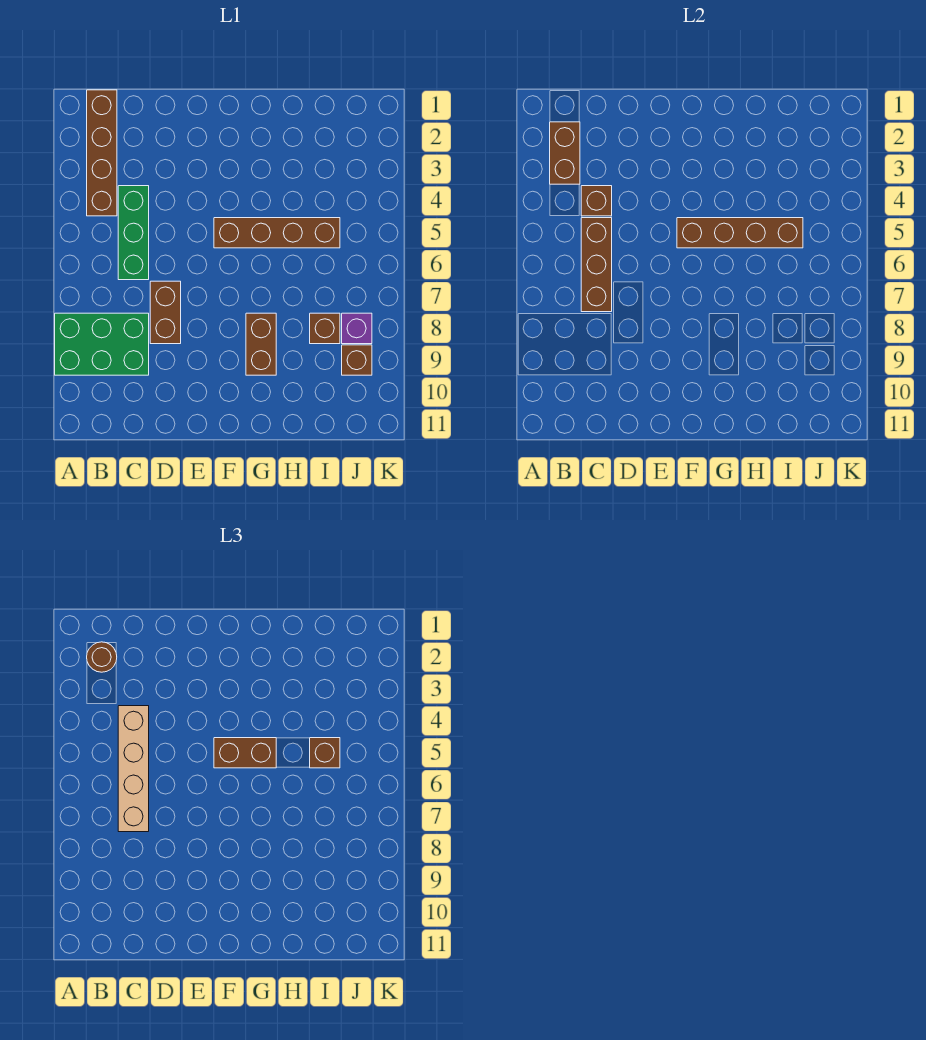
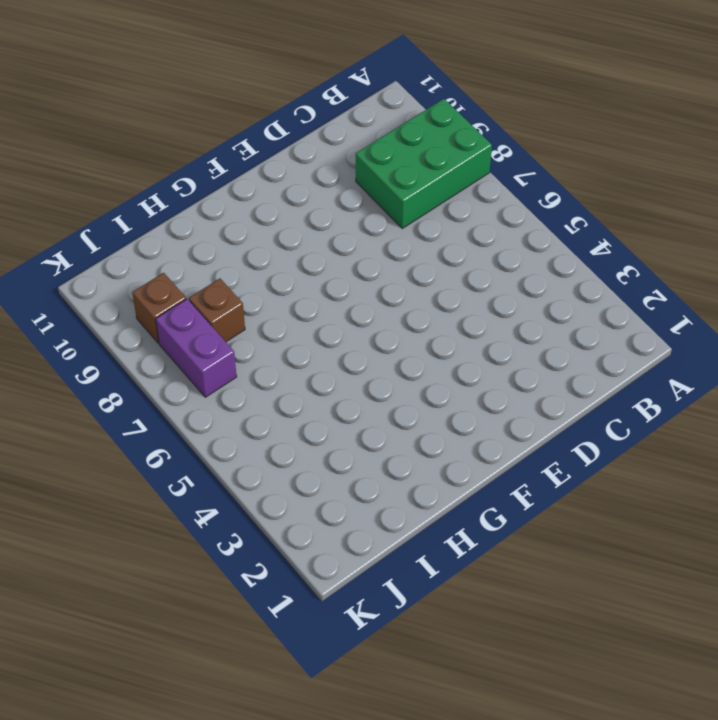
purple brick J7:J8 level 1 -> purple brick J8 level 1
none -> brown brick B1:B4 level 1
none -> green brick C4:C6 level 1
none -> brown brick D7:D8 level 1

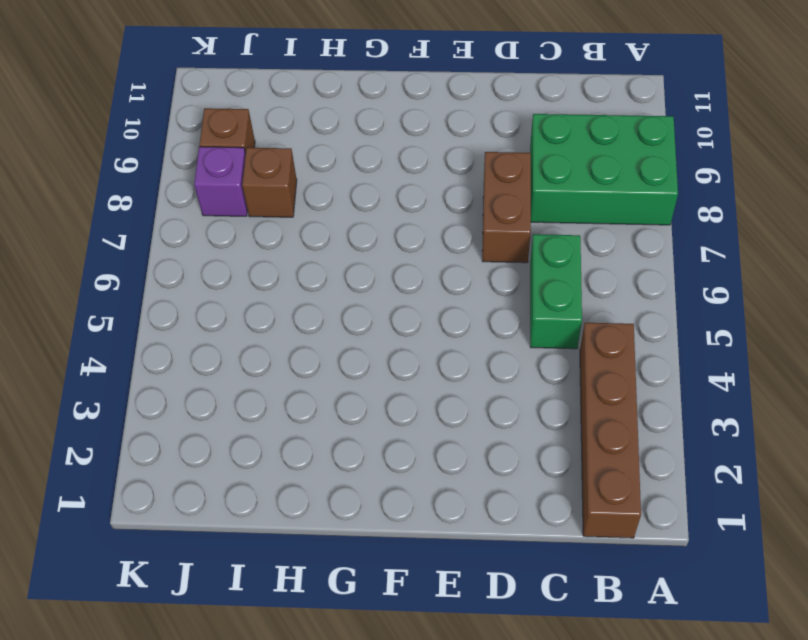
green brick C5:C6 level 1 -> green brick C4:C6 level 1
none -> brown brick F5:I5 level 1
none -> brown brick G8:G9 level 1
none -> brown brick B2:B3 level 2

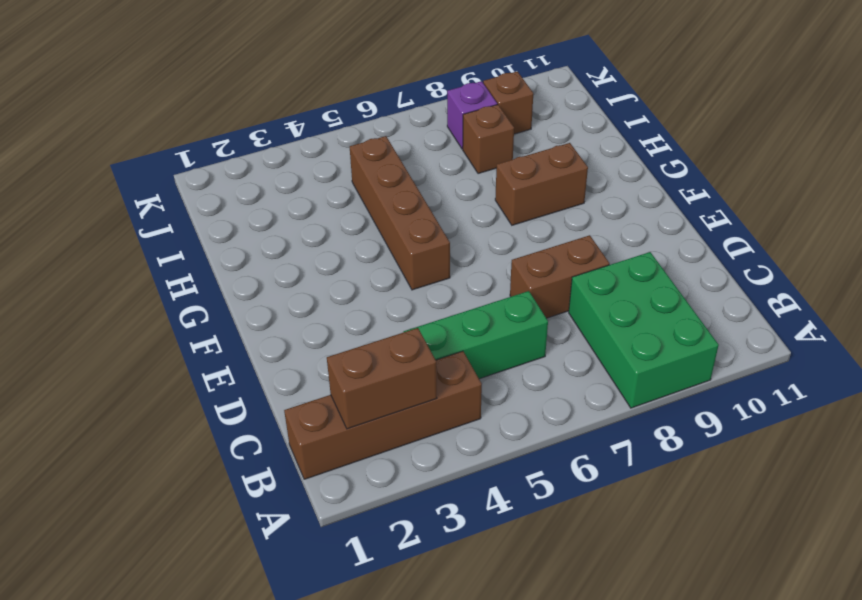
none -> brown brick C4 level 2
none -> brown brick C5:C7 level 2
none -> brown brick F5:I5 level 2

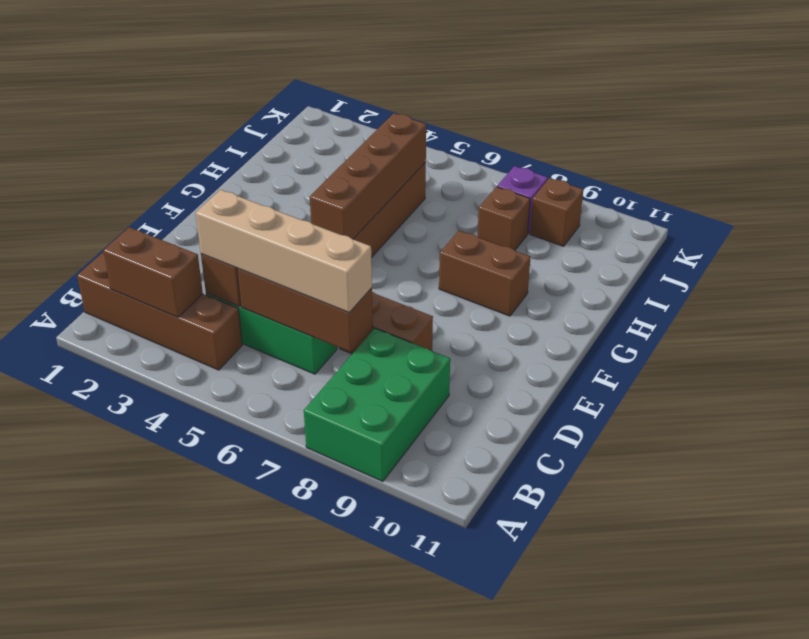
none -> brown round brick B2 level 3
none -> brown brick F5:G5 level 3
none -> brown brick I5 level 3

